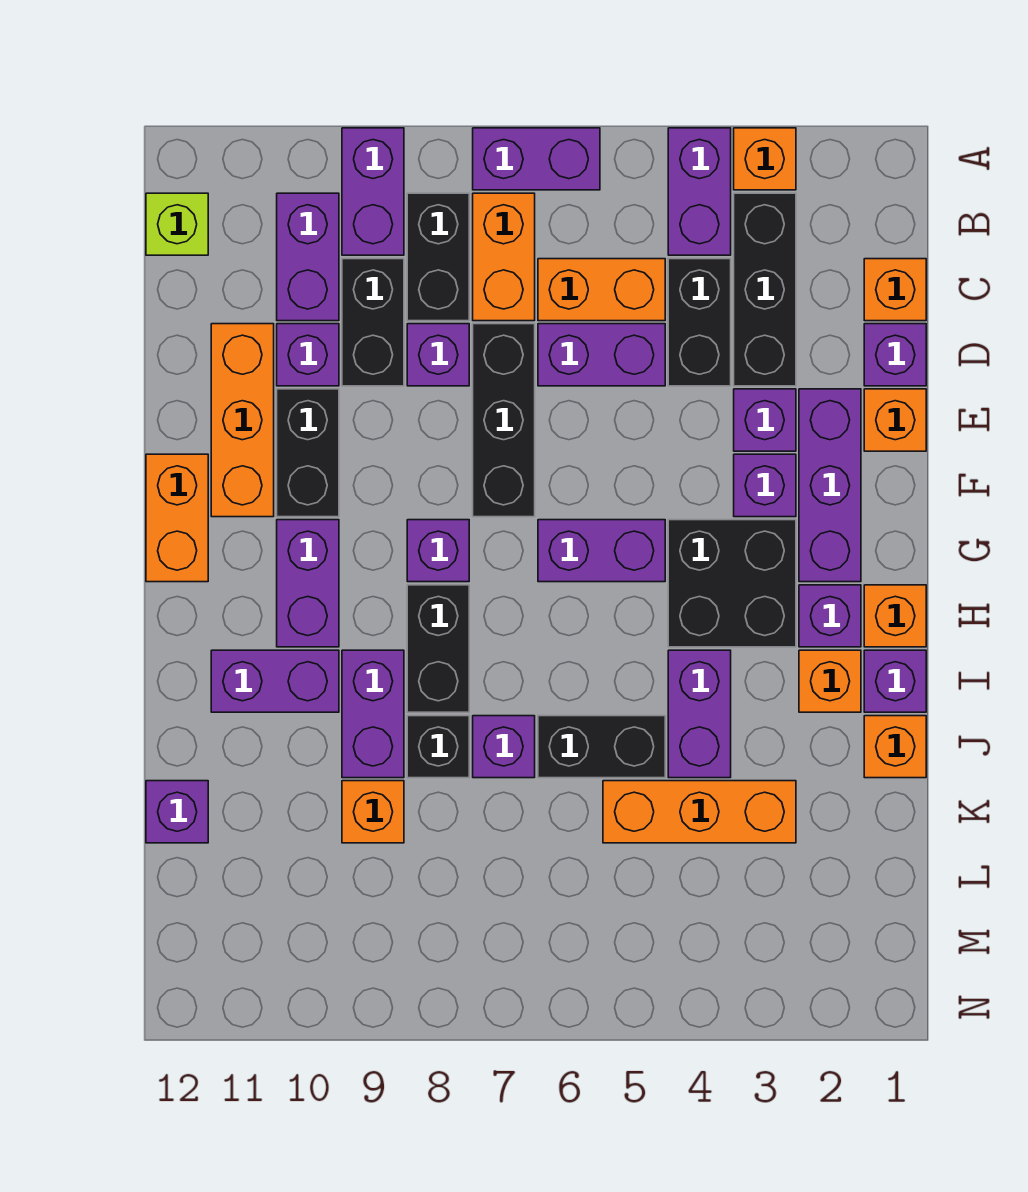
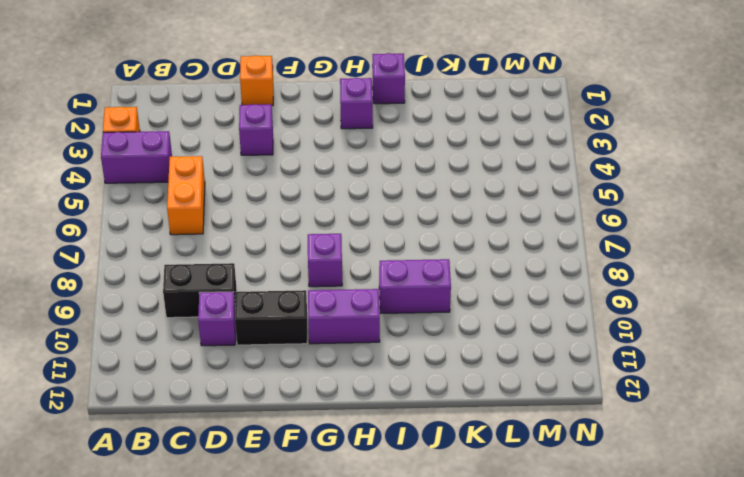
none -> purple brick A6:A7 level 1
none -> purple brick A9:B9 level 1
none -> black brick B3:D3 level 1
none -> orange brick B7:C7 level 1

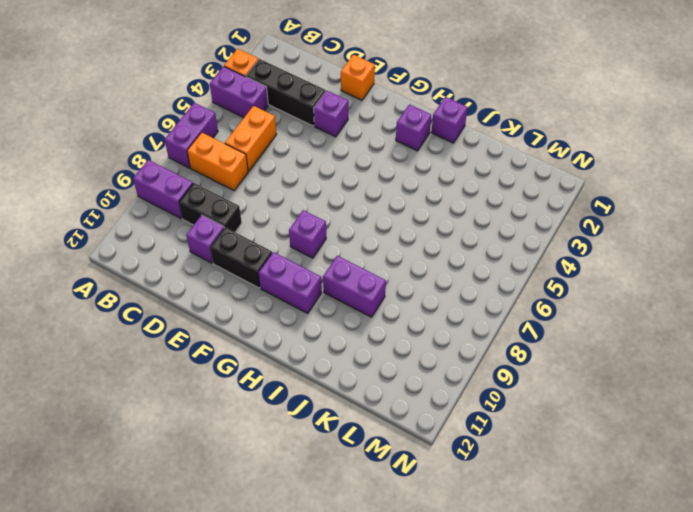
none -> black brick B8:C8 level 1
none -> purple brick B10:C10 level 1
none -> lime brick B12 level 1
none -> orange brick C1 level 1

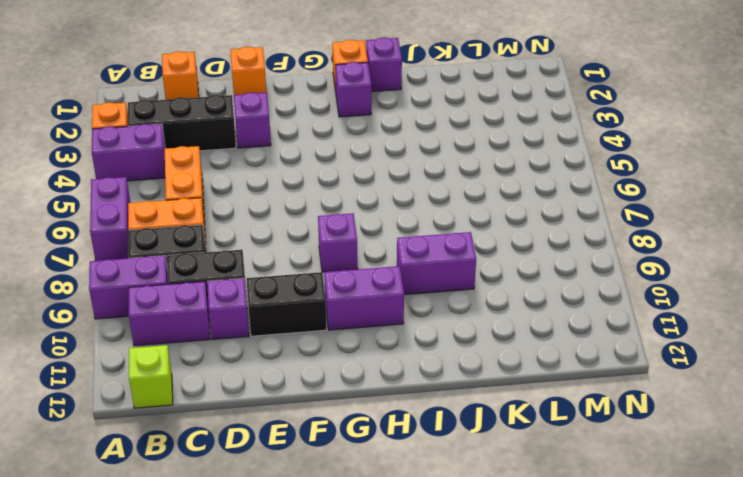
none -> black brick C4:D4 level 1
none -> purple brick D1 level 1
none -> purple brick D5:D6 level 1
none -> black brick D7:F7 level 1

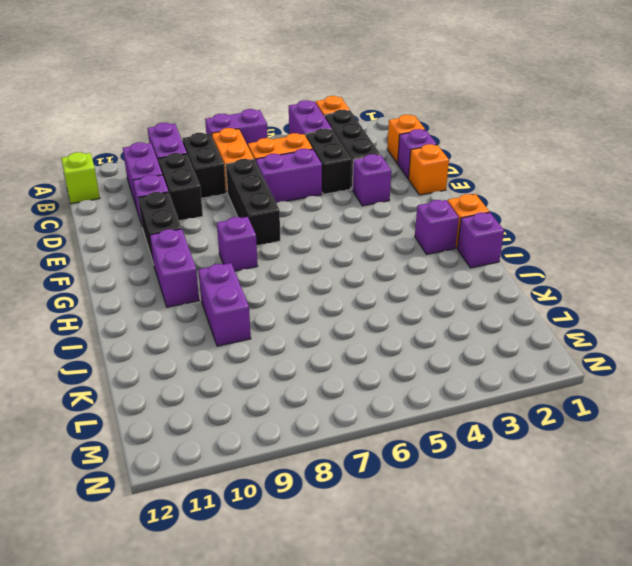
none -> purple brick D8 level 1
none -> orange brick D11:F11 level 1
none -> purple brick E2:G2 level 1
none -> purple brick F3 level 1

